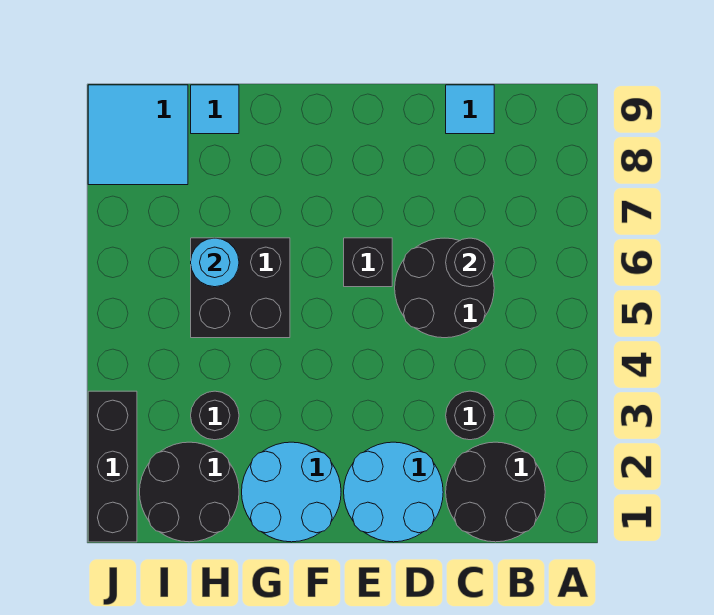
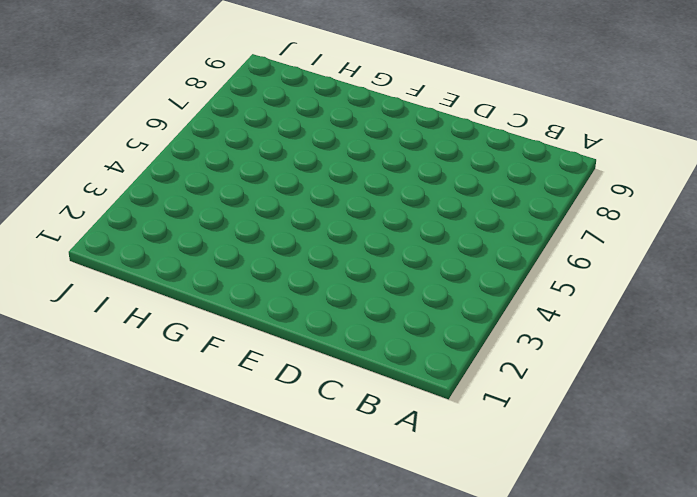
none -> black round brick B1:C2 level 1
none -> black round brick C3 level 1
none -> black round brick C5:D6 level 1

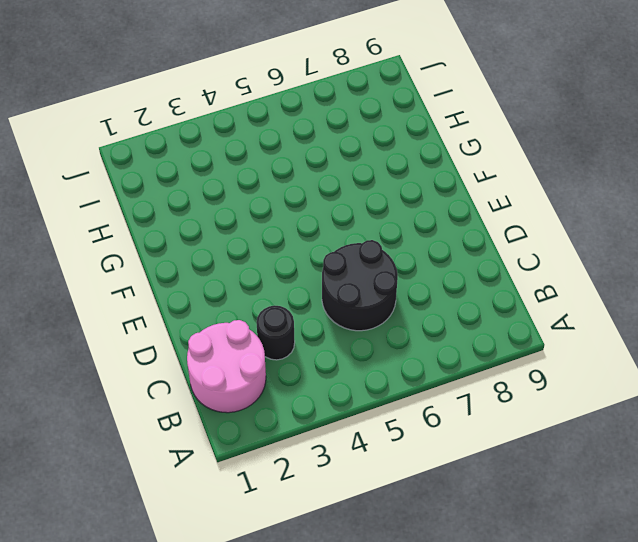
pink round brick B1:C2 level 1 -> black round brick B1:C2 level 1
none -> cyan tile C9 level 1
none -> cyan round brick D1:E2 level 1
none -> black brick E6 level 1

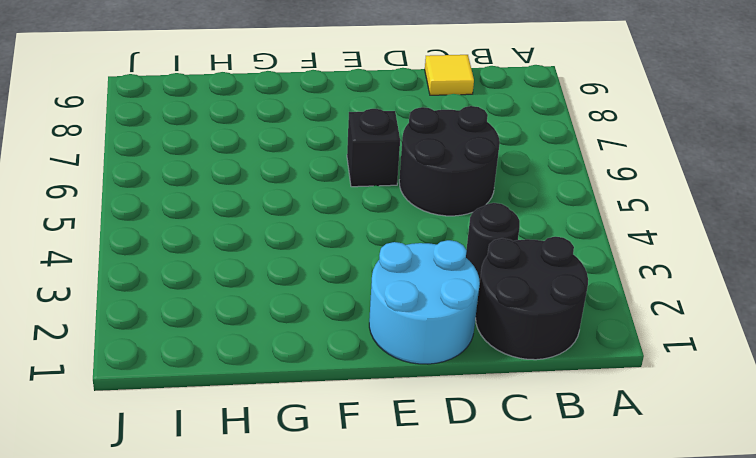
yellow tile C9 level 1 -> cyan tile C9 level 1
none -> cyan round brick F1:G2 level 1
none -> black brick G5:H6 level 1
none -> black round brick H1:I2 level 1

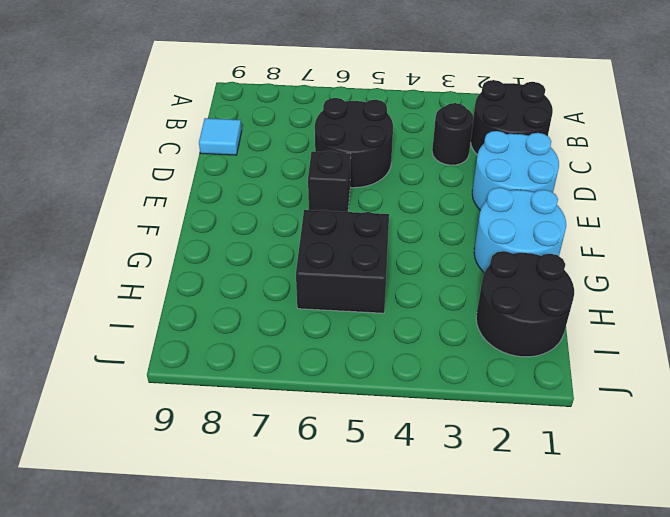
none -> black round brick H3 level 1
none -> cyan tile H9 level 1
none -> cyan tile I8:J9 level 1

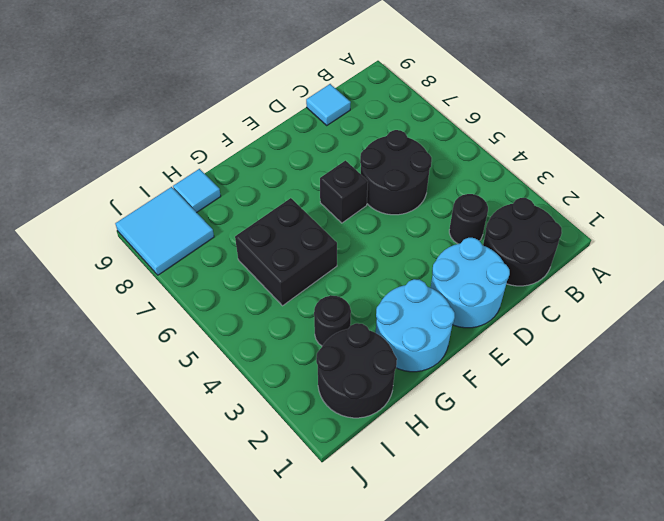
none -> black brick J1:J3 level 1
none -> black round brick C6 level 2
none -> cyan round brick H6 level 2

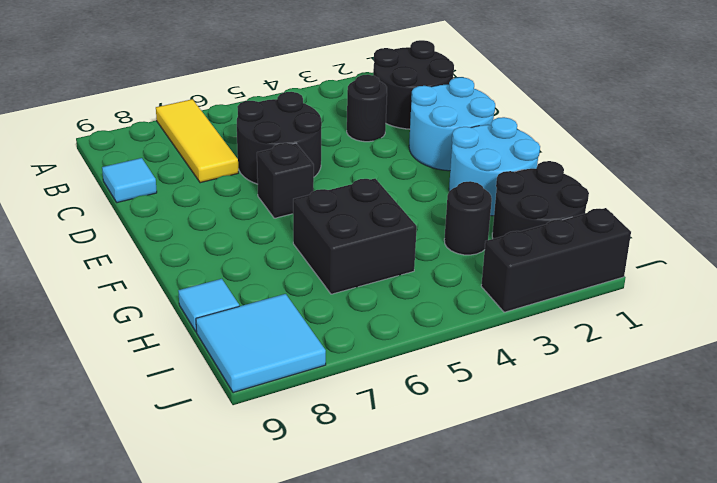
yellow tile A7:C7 level 1 -> none
none -> black round brick C6 level 2
none -> cyan round brick H6 level 2

